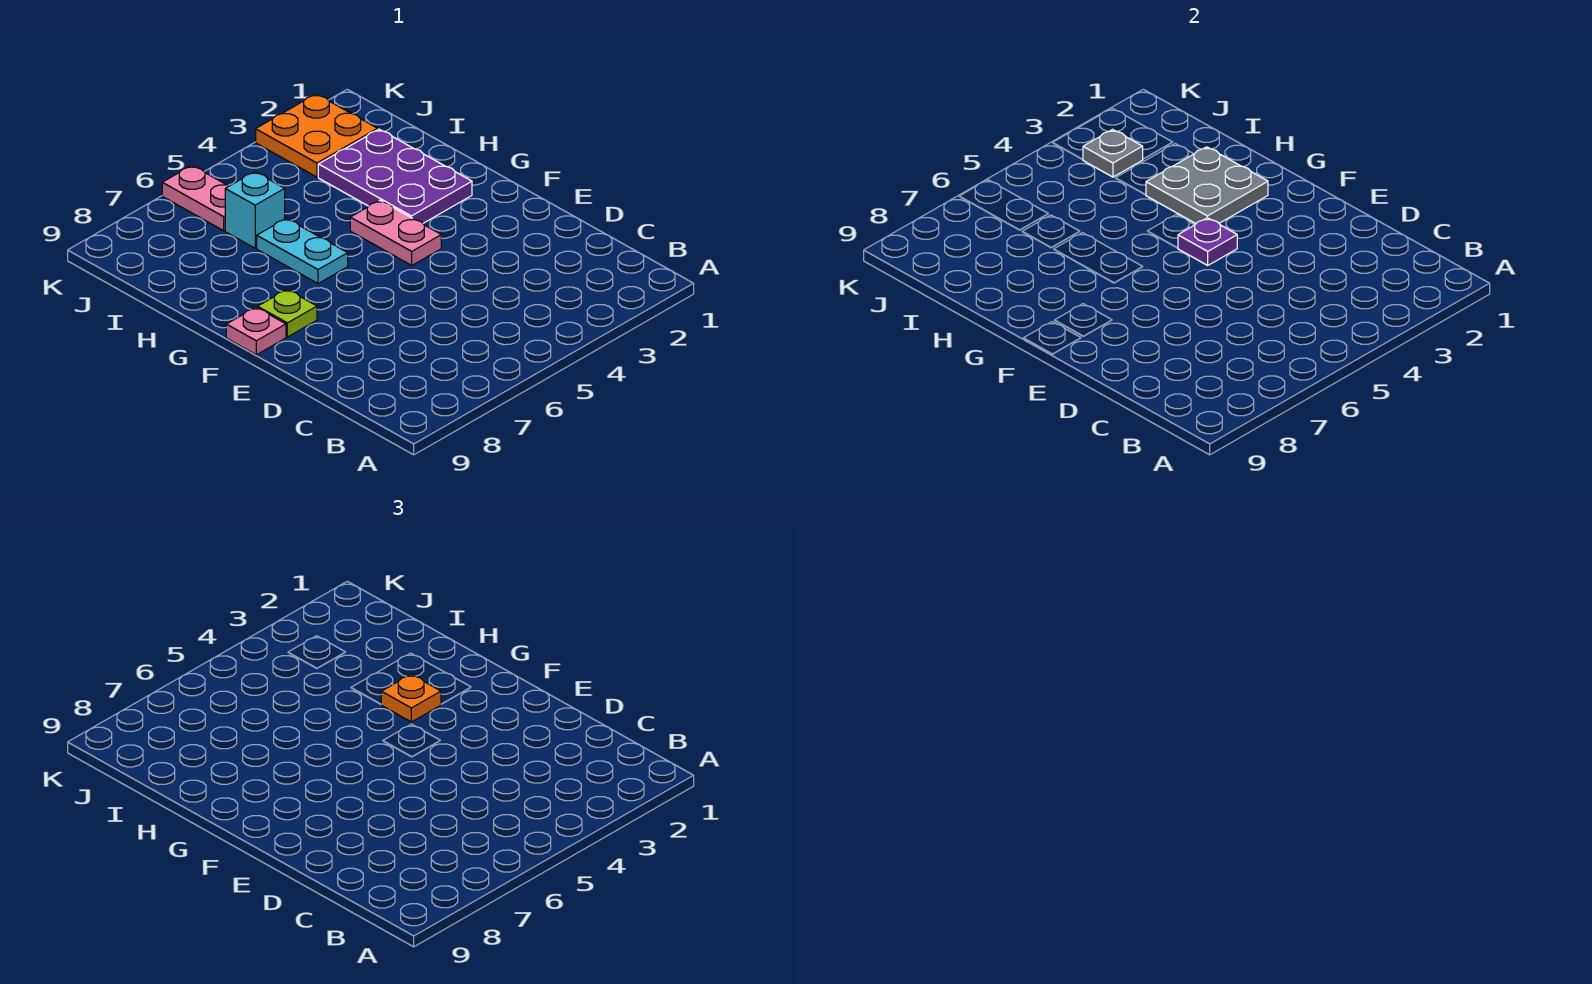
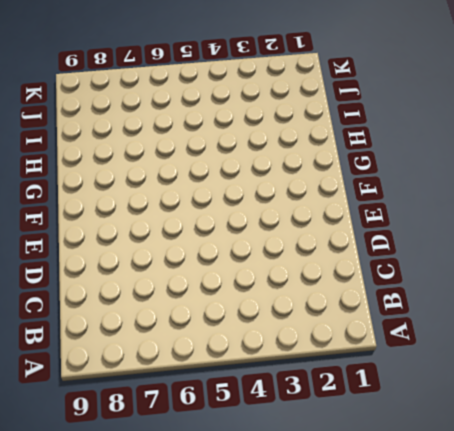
none -> pink plate F4:G4 level 1
none -> lime plate F8 level 1
none -> pink plate F9 level 1

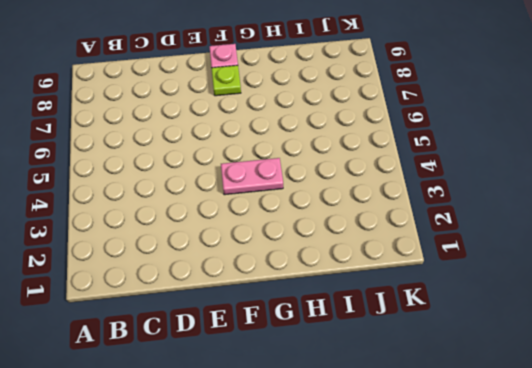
none -> purple plate G2:I3 level 1
none -> cyan plate G6:H6 level 1
none -> cyan brick I6 level 1

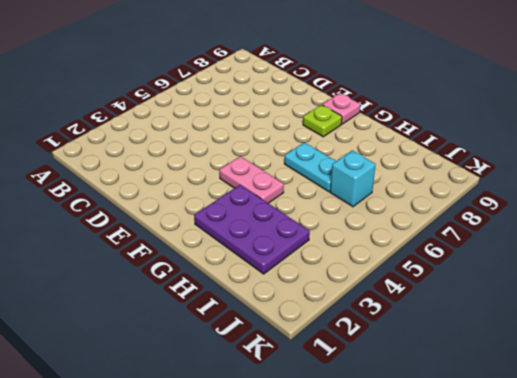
none -> orange plate J2:K3 level 1
none -> pink plate J6:K6 level 1
none -> purple plate F4 level 2

